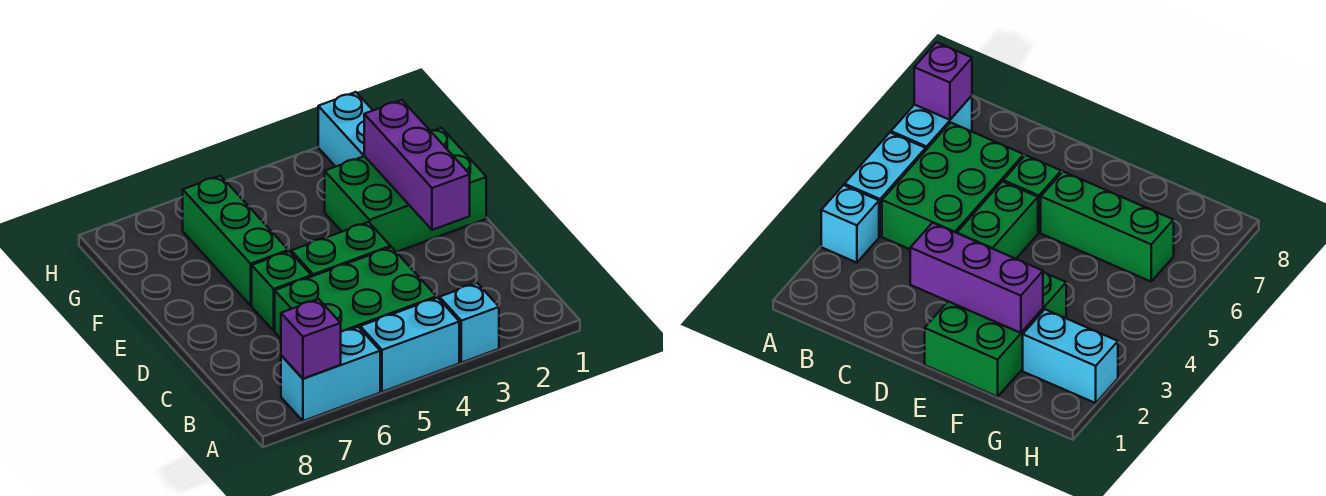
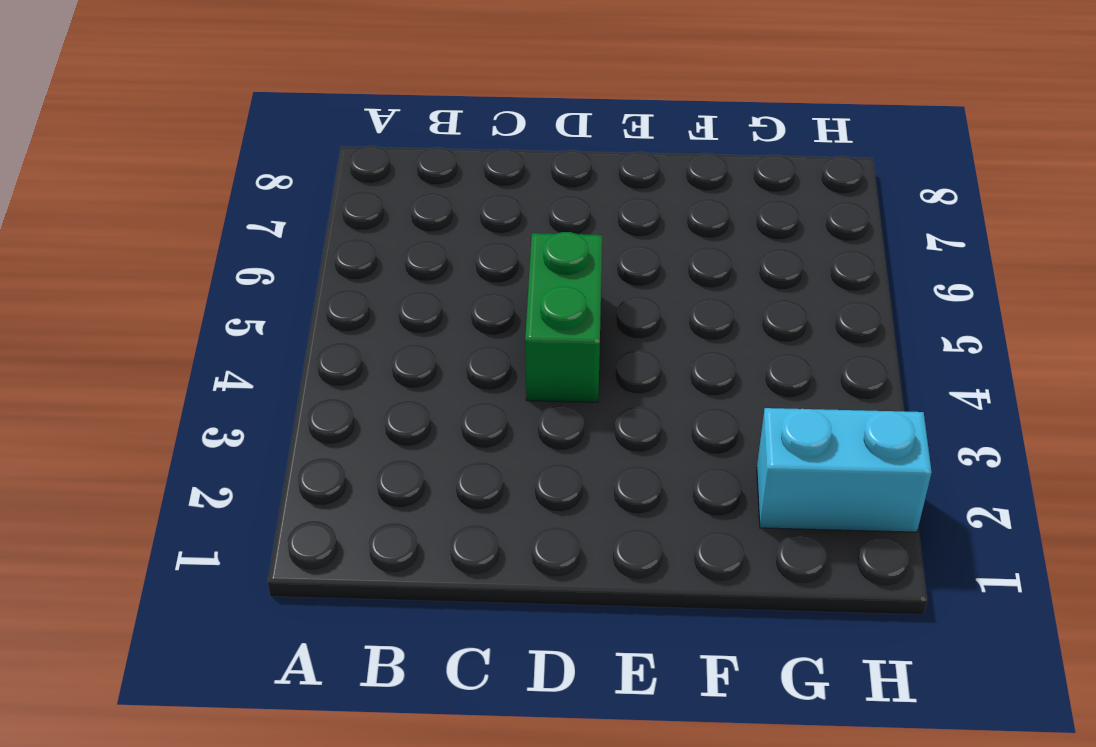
none -> cyan brick A3 level 1
none -> cyan brick A4:A5 level 1

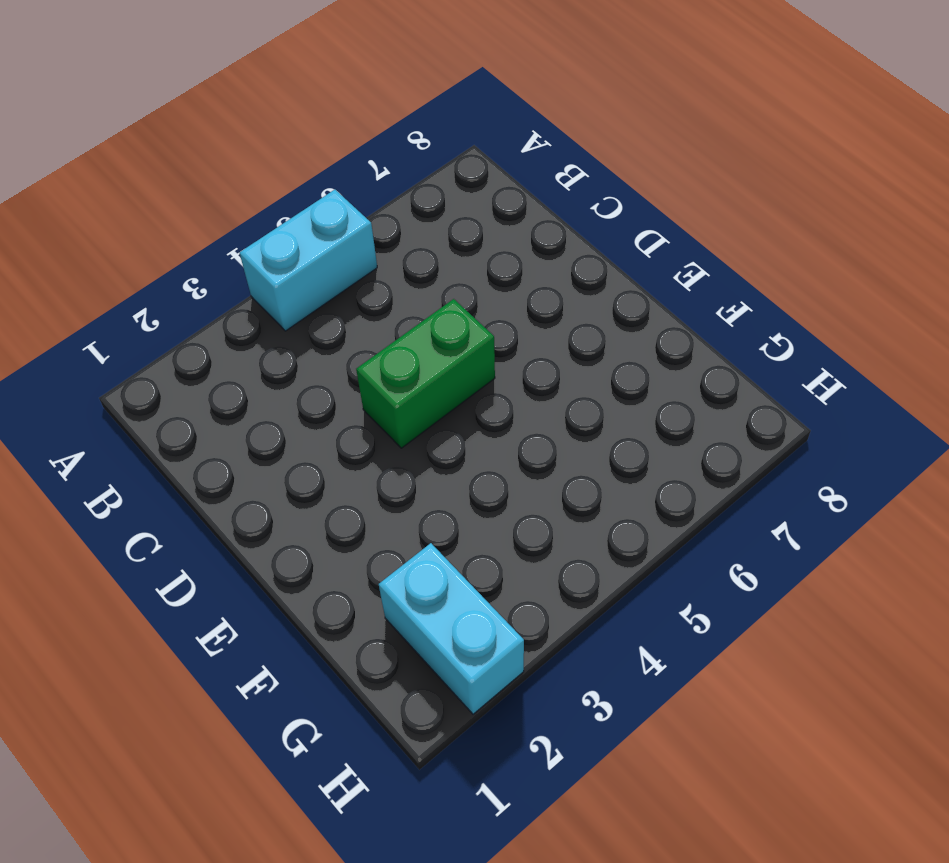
none -> cyan brick A3 level 1
none -> cyan brick A6:A7 level 1

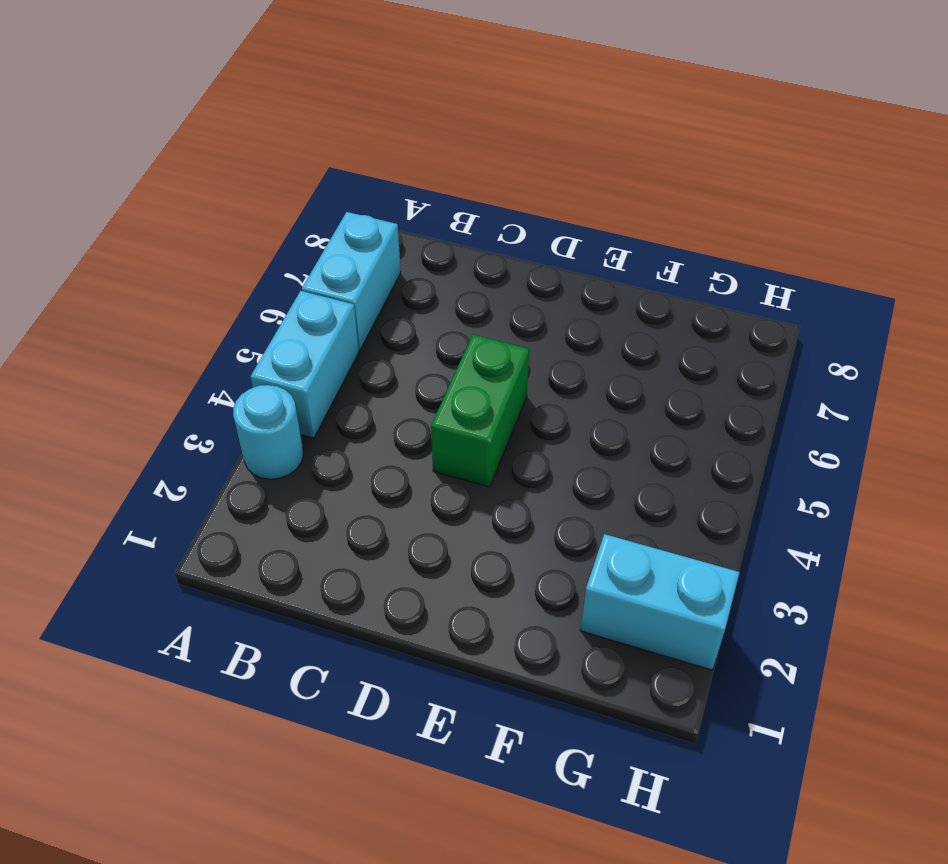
cyan round brick A3 level 1 -> cyan brick A3 level 1
none -> green brick B4:C6 level 1
none -> green brick D6 level 1

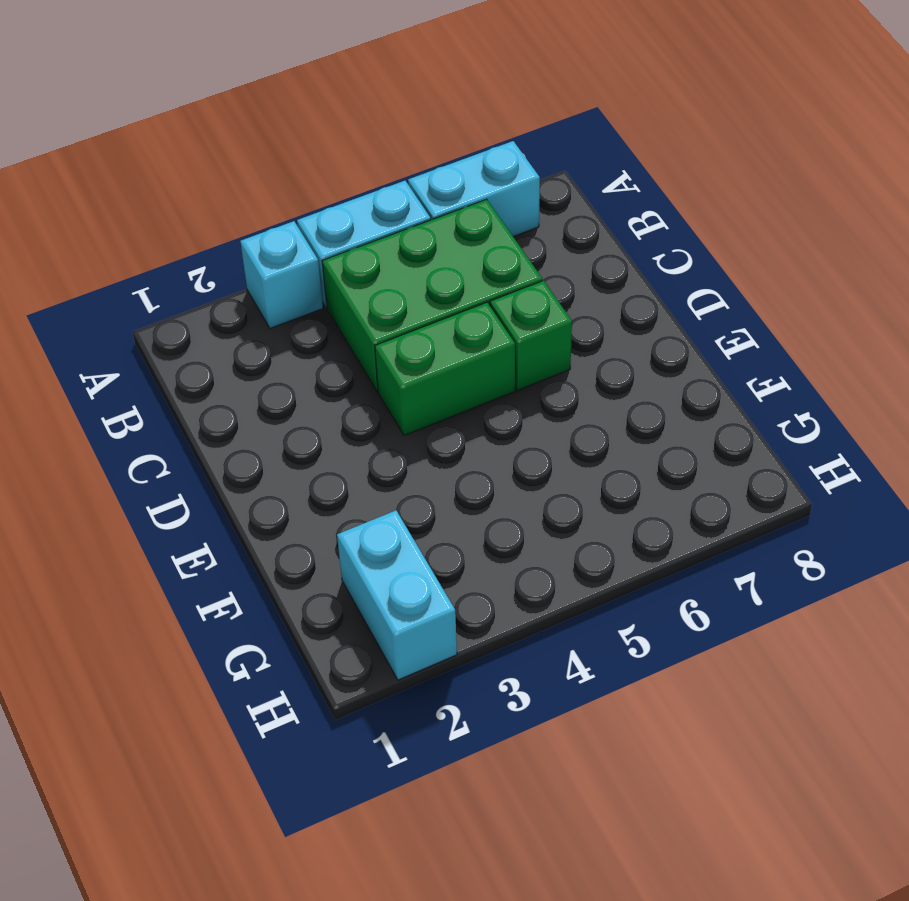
none -> green brick E1:F3 level 1
none -> green brick E6:G6 level 1

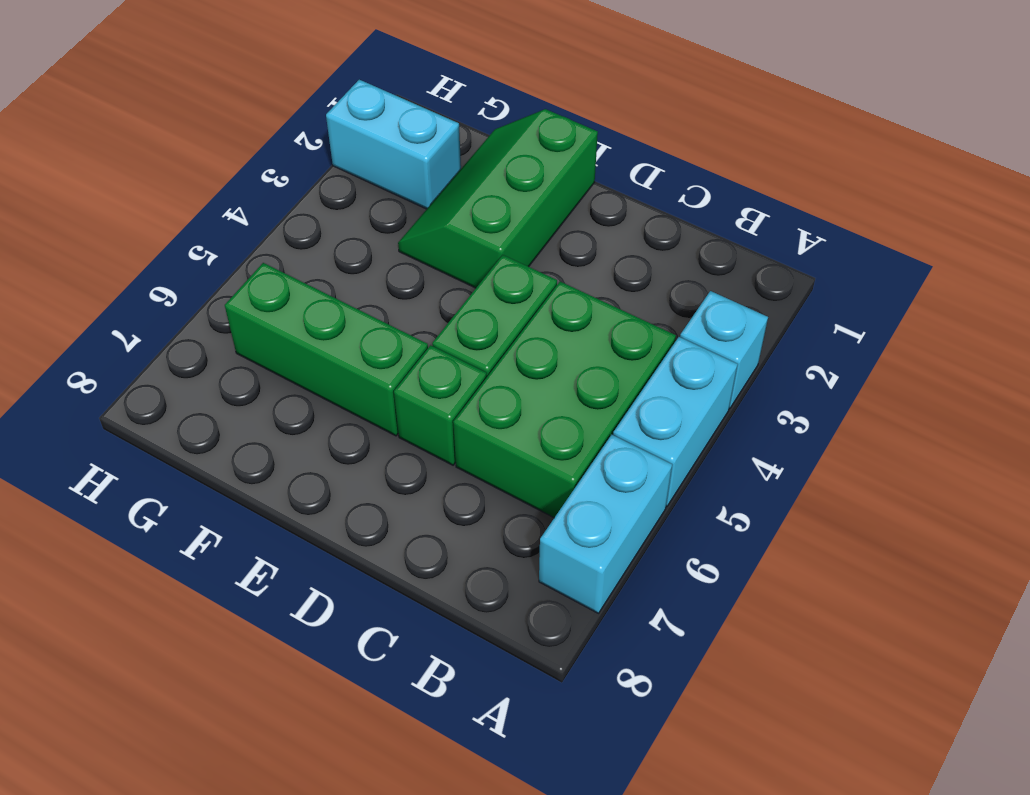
green slope E1:F3 level 1 top E -> green brick E1:F3 level 1
none -> purple brick A7 level 2
none -> purple brick D2:F2 level 2

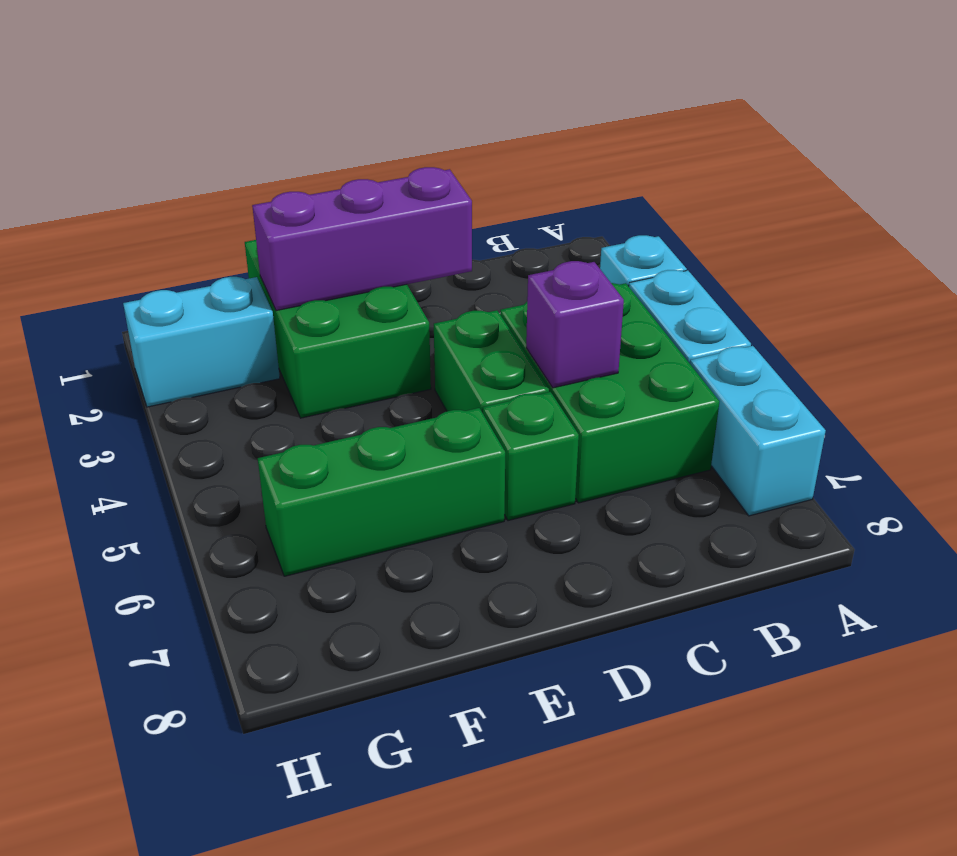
purple brick C5 level 2 -> purple brick A7 level 2

